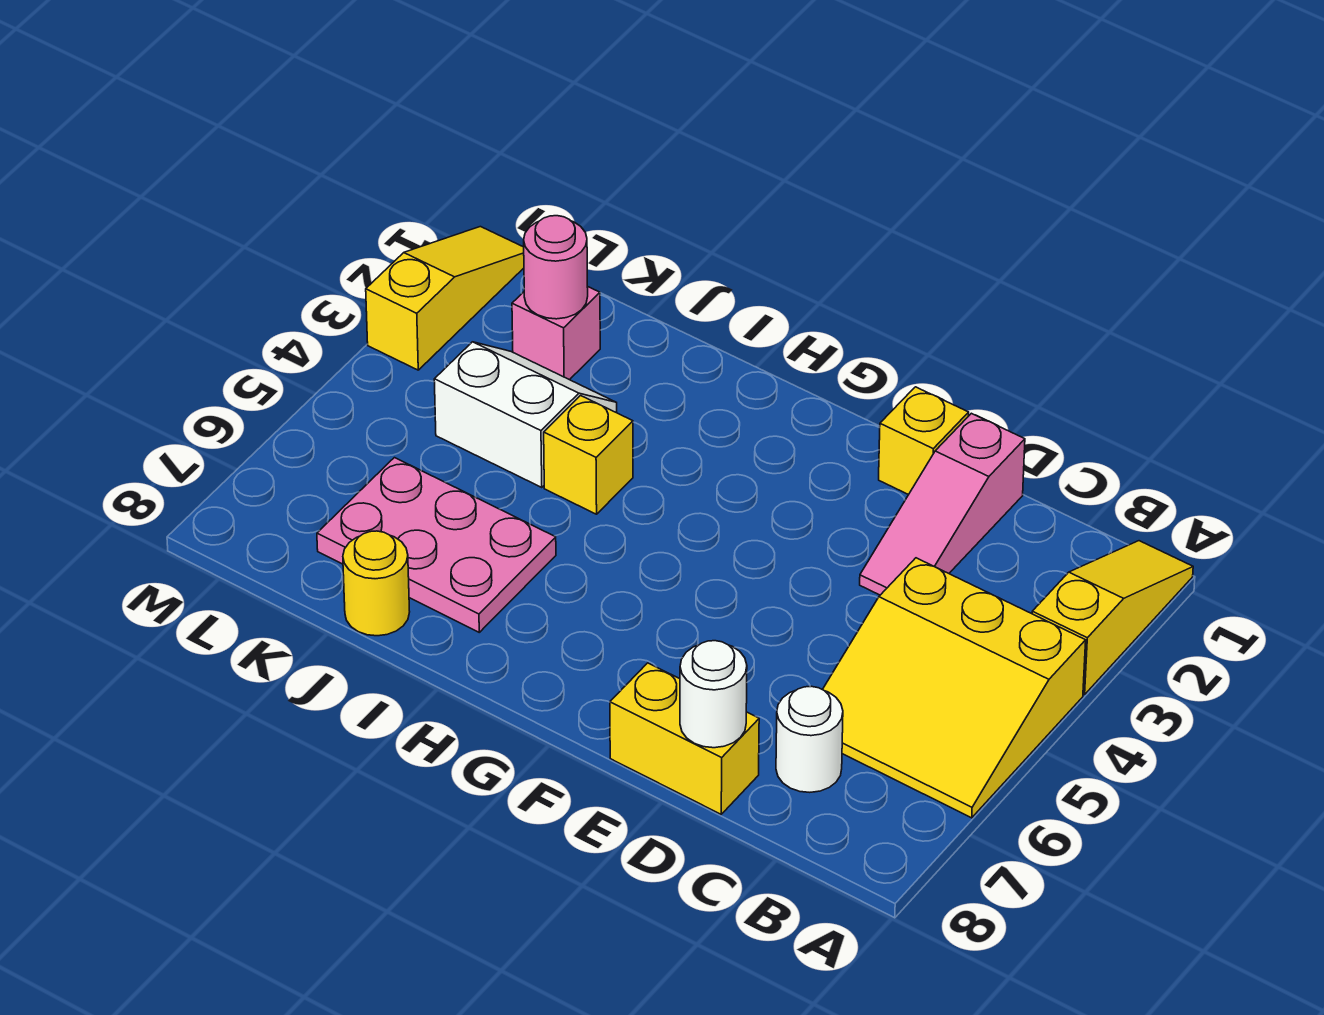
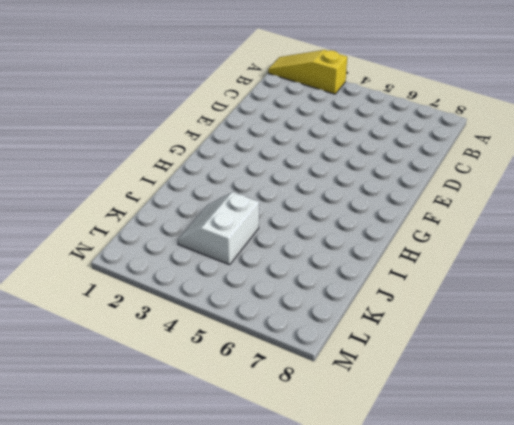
none -> yellow slope A4:C6 level 1 top 4
none -> white round brick C7 level 1
none -> pink slope D1:D3 level 1 top 1

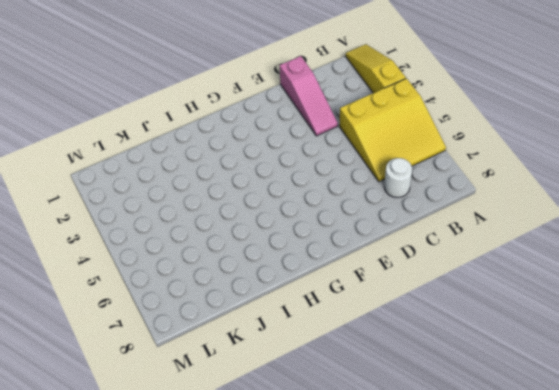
none -> yellow brick D8:E8 level 1
none -> yellow brick E1 level 1
none -> yellow brick I4 level 1

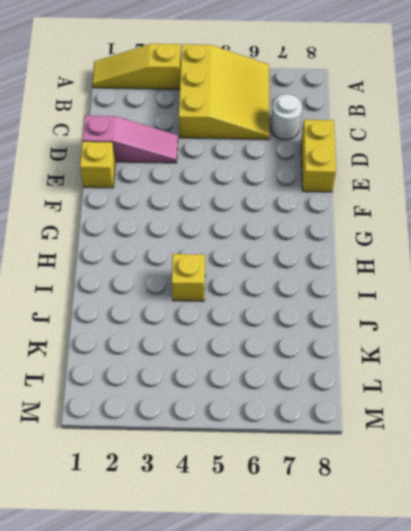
none -> pink plate I6:K7 level 1
none -> white slope J3:K4 level 1 top 4
none -> yellow round brick J8 level 1

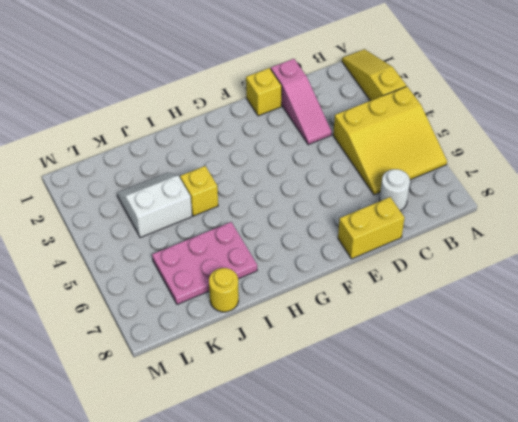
none -> pink brick K2 level 1
none -> yellow slope M1:M3 level 1 top 3
none -> white round brick D8 level 2

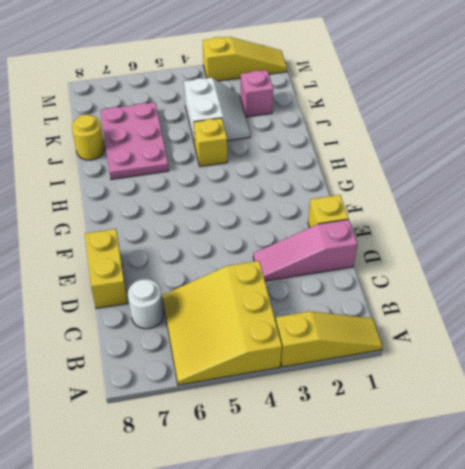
none -> white round brick D8 level 2
none -> pink round brick K2 level 2

